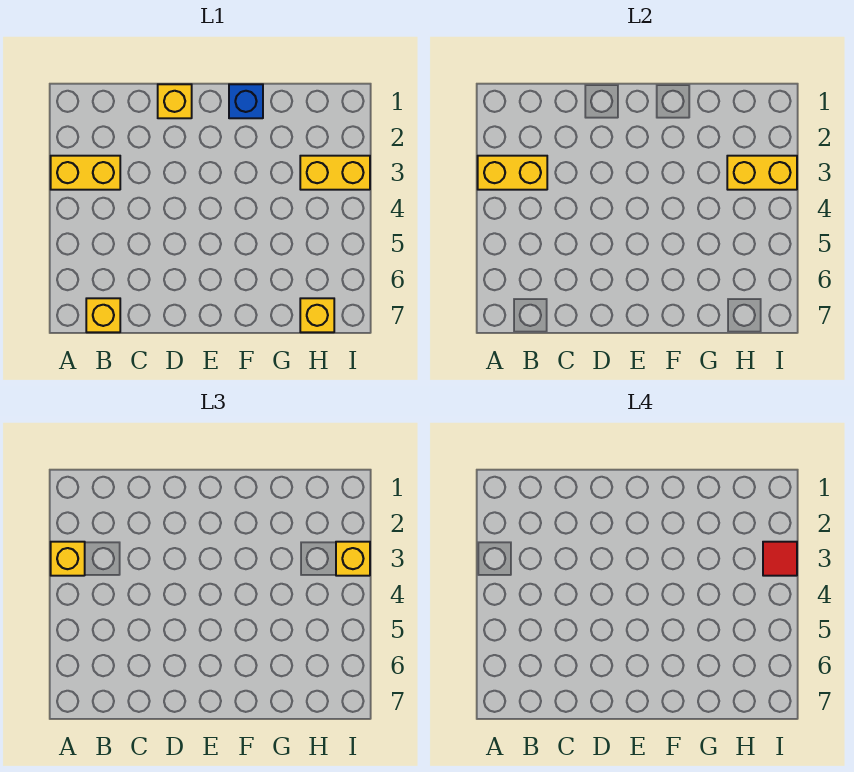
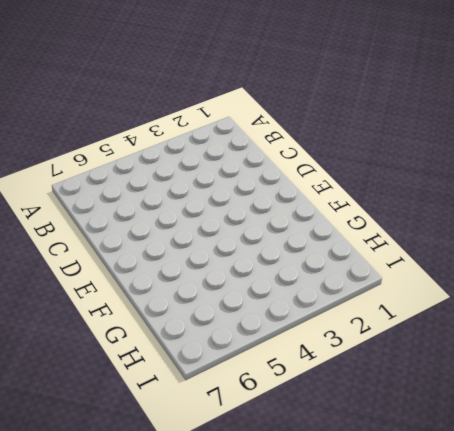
none -> yellow brick A3:B3 level 1
none -> yellow brick B7 level 1

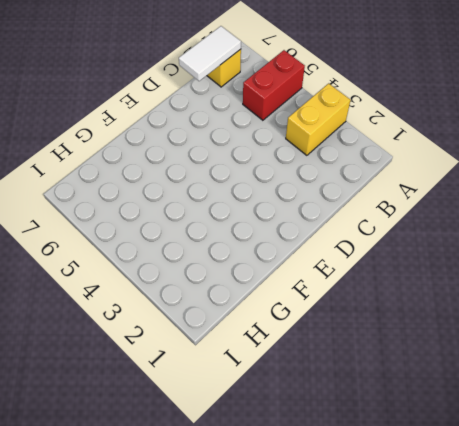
red brick A5:B5 level 1 -> none
white tile B7:C7 level 2 -> none
none -> yellow brick D1 level 1
none -> blue brick F1 level 1

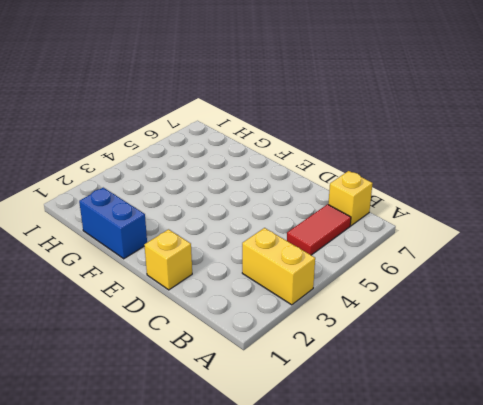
red tile B5:B6 level 1 -> none
blue brick F1:G1 level 1 -> blue brick F1 level 1
none -> yellow brick H3:I3 level 1
none -> yellow brick H7 level 1

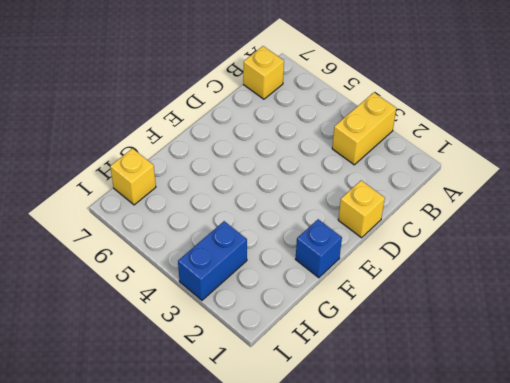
blue brick H3:I3 level 1 -> yellow brick H3:I3 level 1
none -> yellow brick A3:B3 level 2
none -> yellow brick H3:I3 level 2

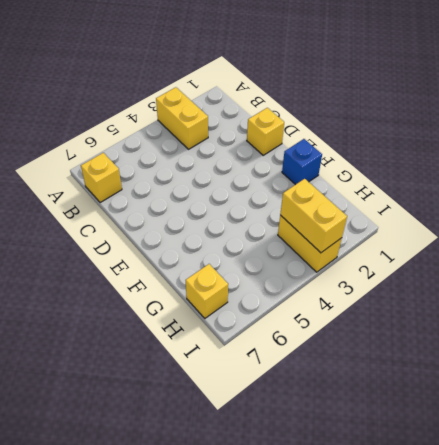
none -> yellow brick A3:B3 level 2
none -> yellow brick A3 level 3

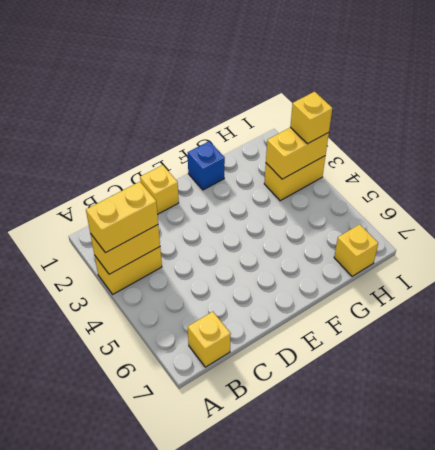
yellow brick A3:B3 level 3 -> yellow brick A3 level 3
none -> red tile I3 level 4

